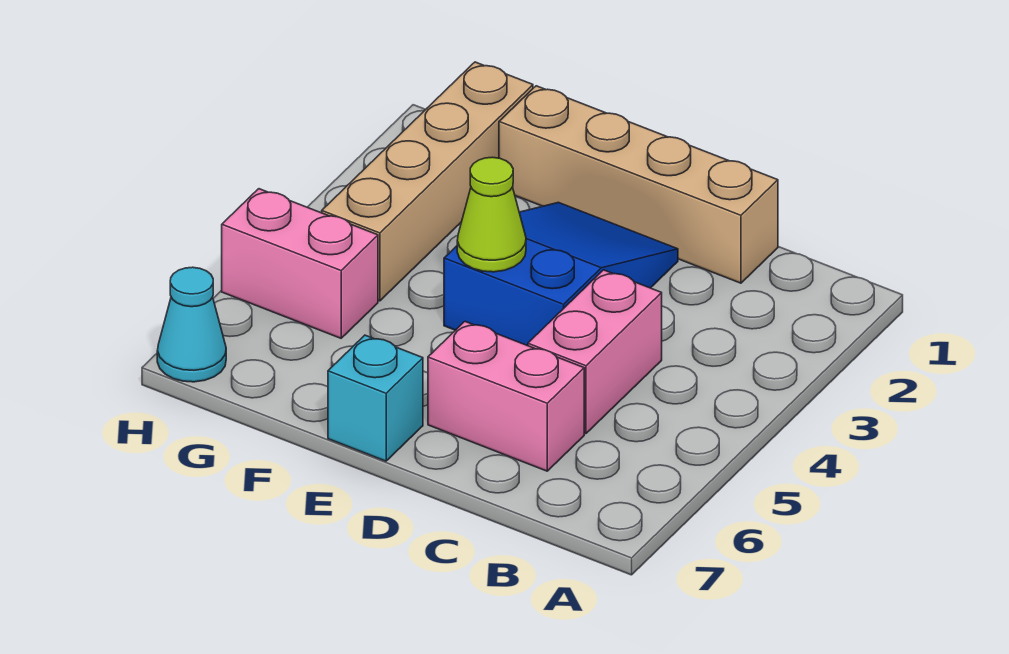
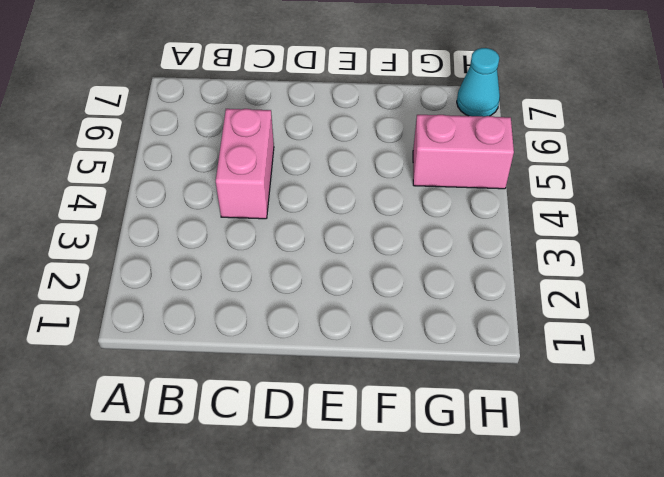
none -> tan brick C1:F1 level 1
none -> pink brick C6:D6 level 1

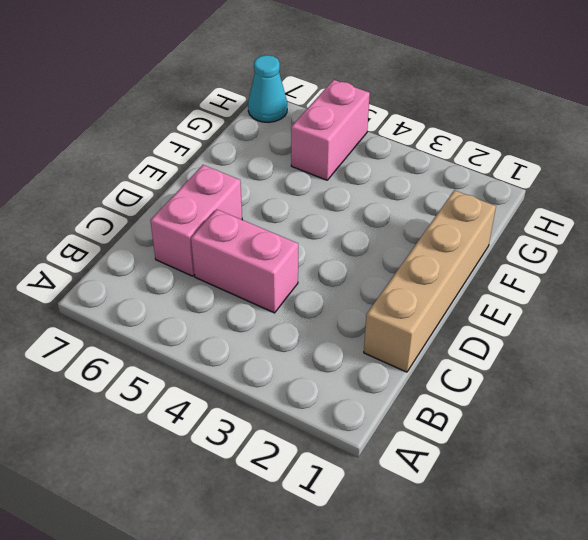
none -> blue slope D2:E4 level 1 top 4
none -> cyan brick E7 level 1

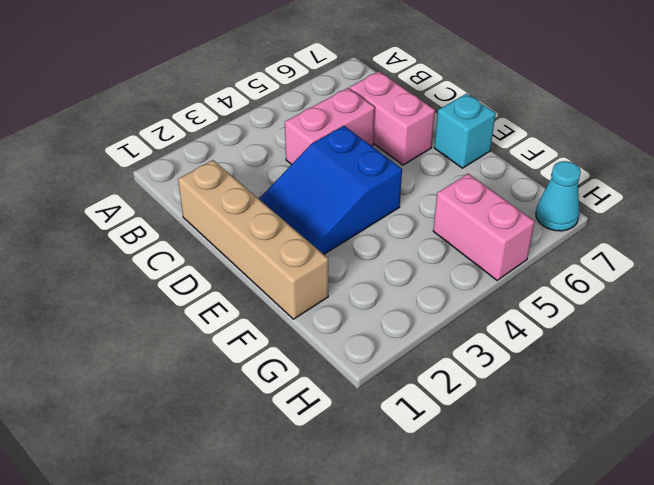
none -> tan brick G1:G4 level 1
none -> lime cone E4 level 2

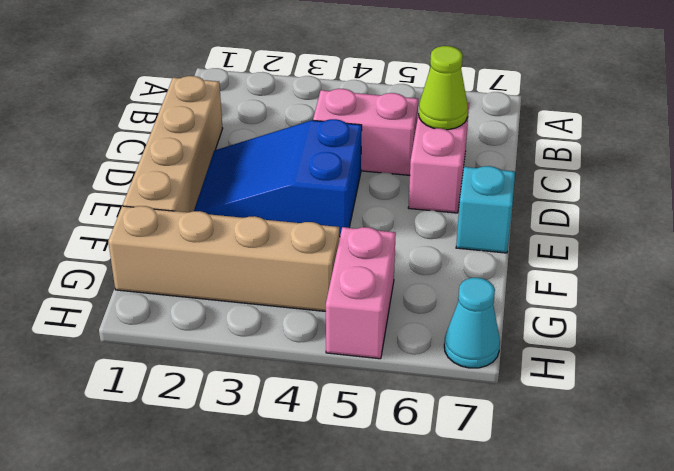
lime cone C6 level 2 -> lime cone E4 level 2

